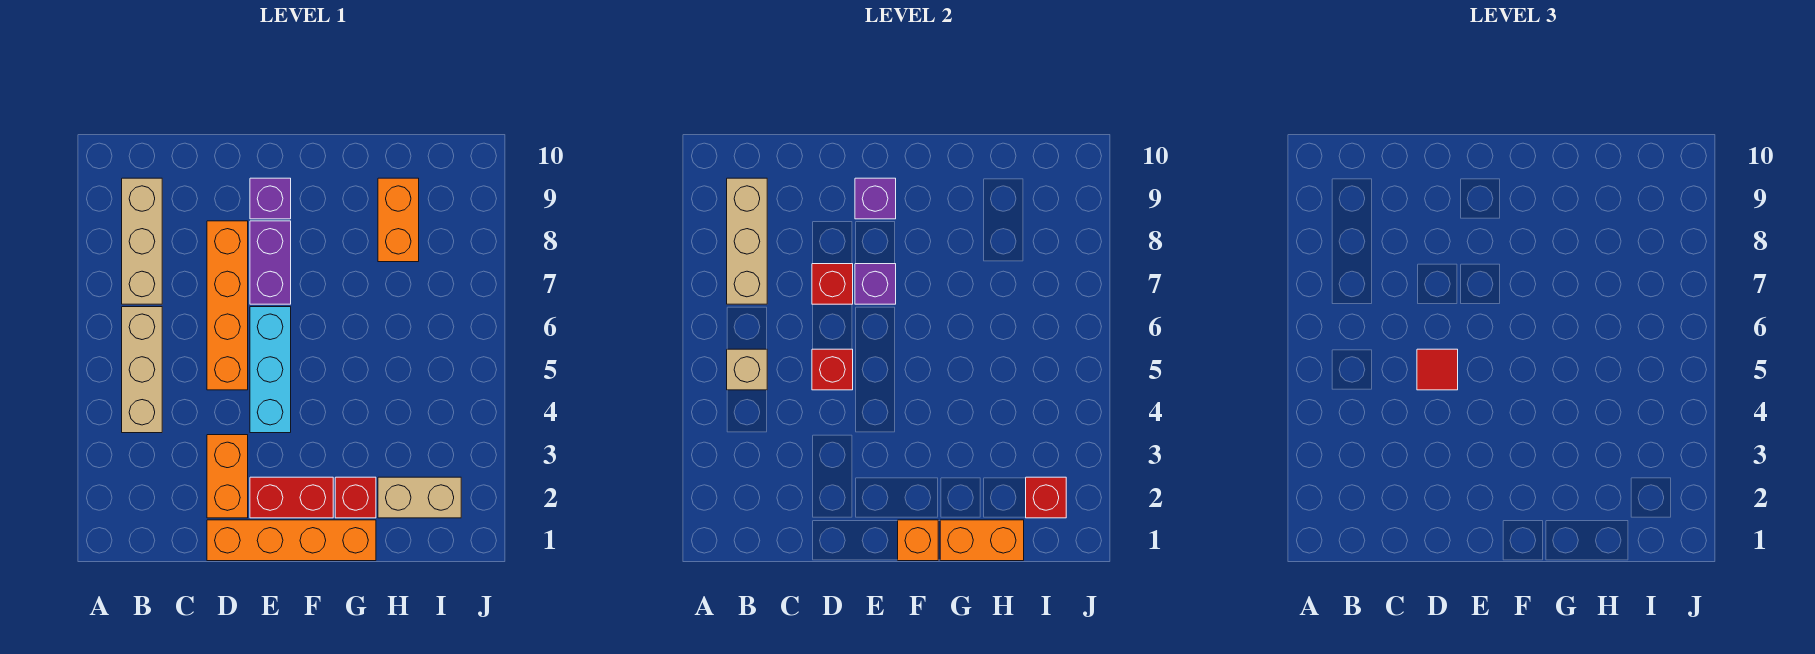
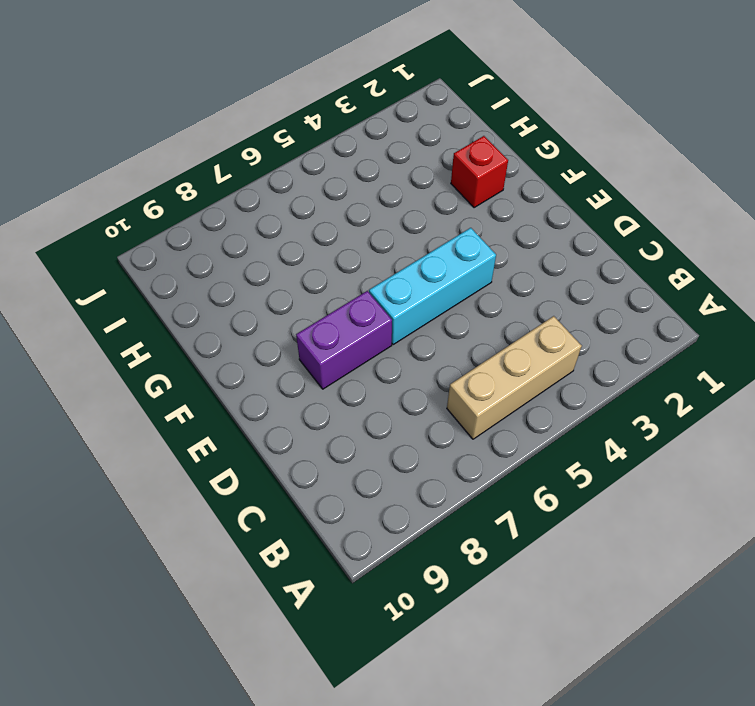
none -> tan brick B7:B9 level 1
none -> orange brick D1:G1 level 1
none -> orange brick D2:D3 level 1

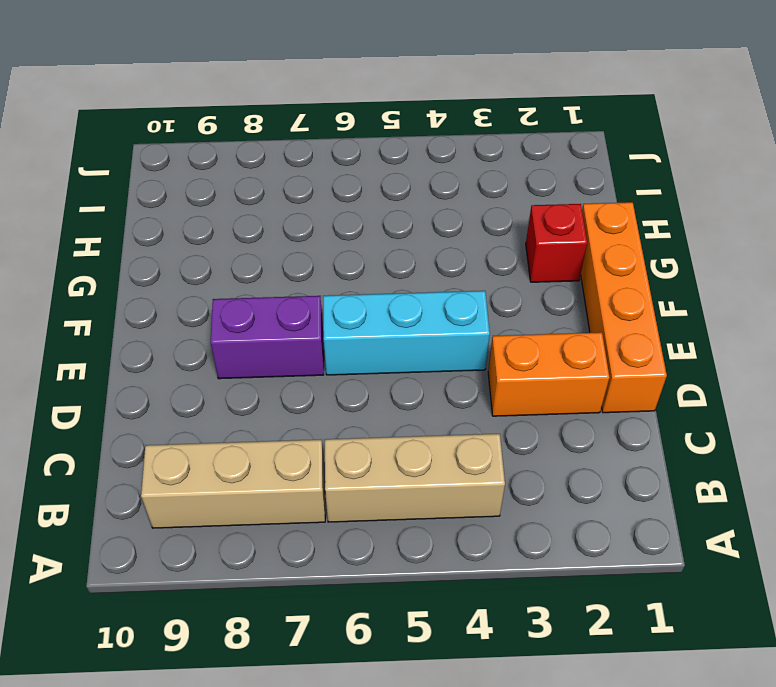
none -> orange brick D5:D8 level 1
none -> red brick E2:F2 level 1
none -> purple brick E9 level 1

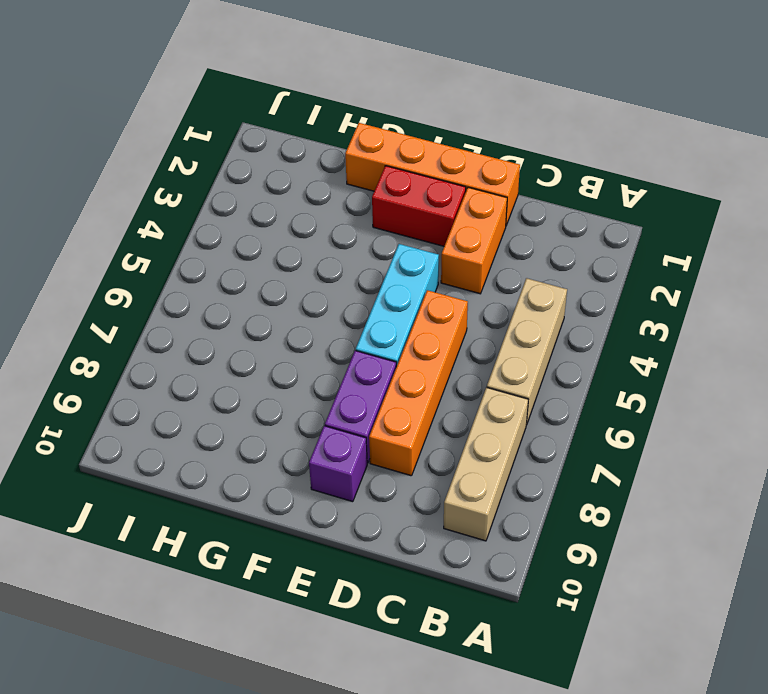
none -> red brick G2 level 1
none -> tan brick H2:I2 level 1
none -> orange brick H8:H9 level 1

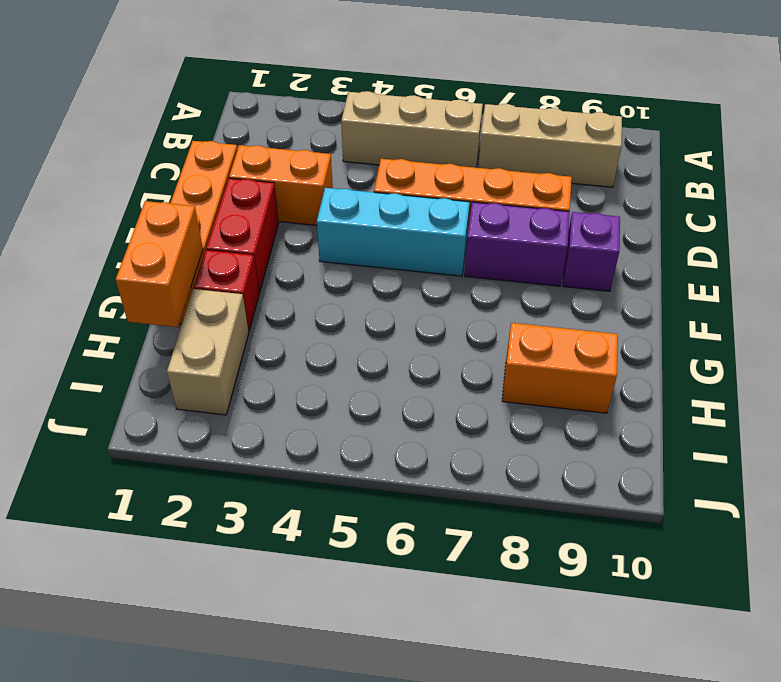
none -> tan brick B5 level 2
none -> tan brick B7:B9 level 2
none -> red brick D5 level 2

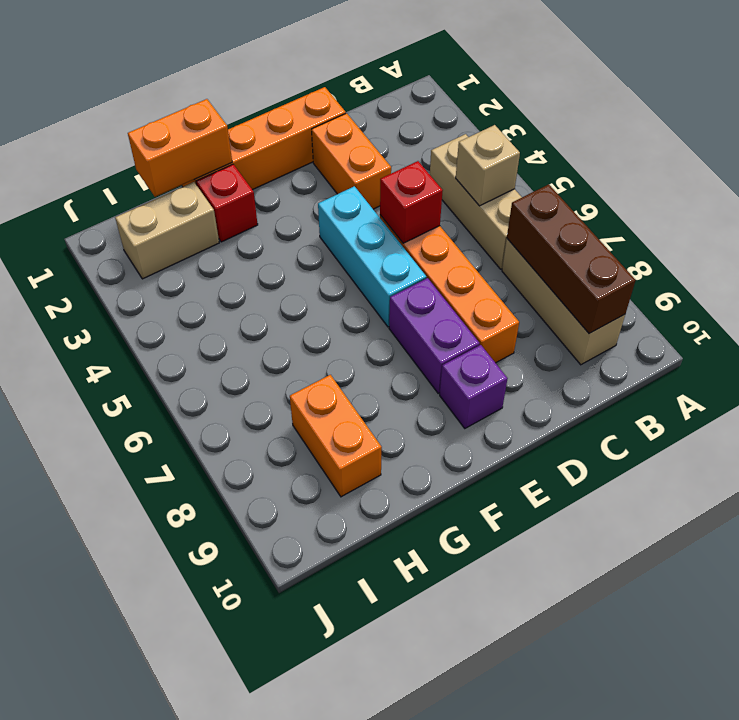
brown brick B7:B9 level 2 -> tan brick B7:B9 level 2
none -> red brick E2:F2 level 1
none -> red brick D7 level 2
none -> purple brick E7 level 2

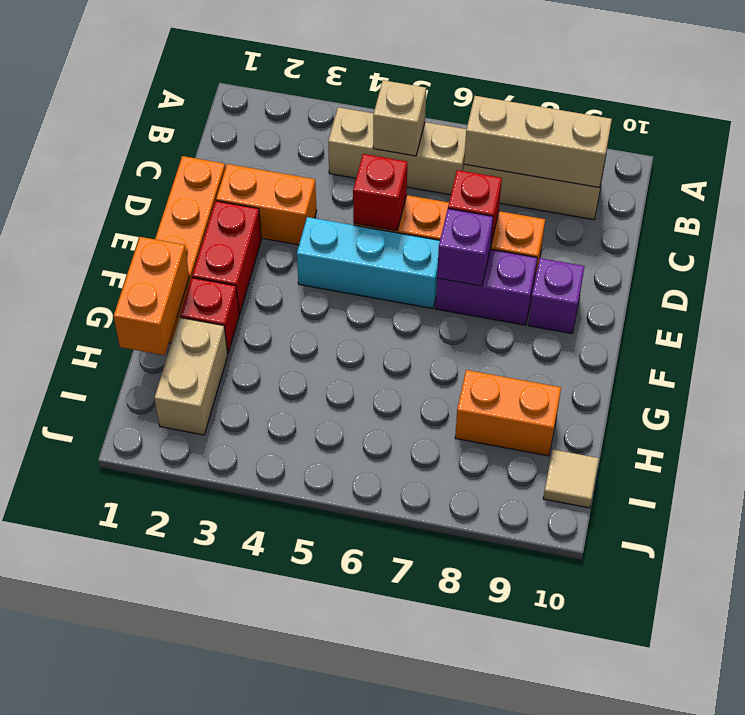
tan tile I10 level 1 -> none
none -> purple brick E9 level 2
none -> orange brick F1 level 2
none -> red brick I2 level 2

